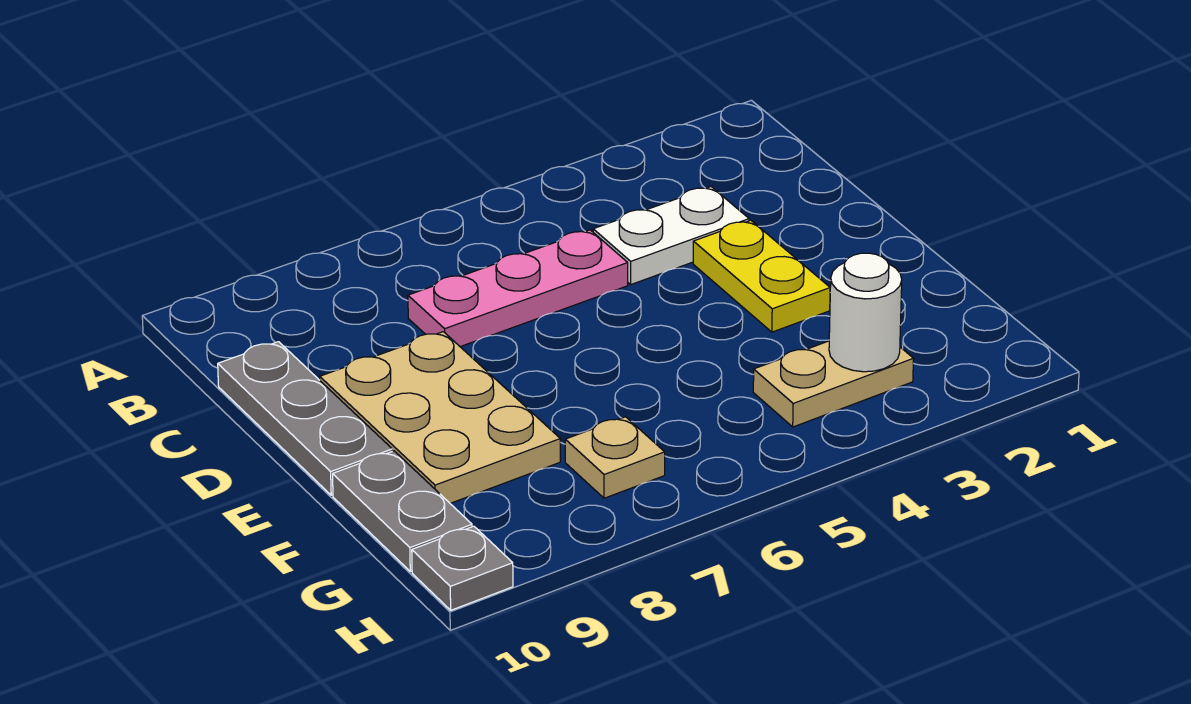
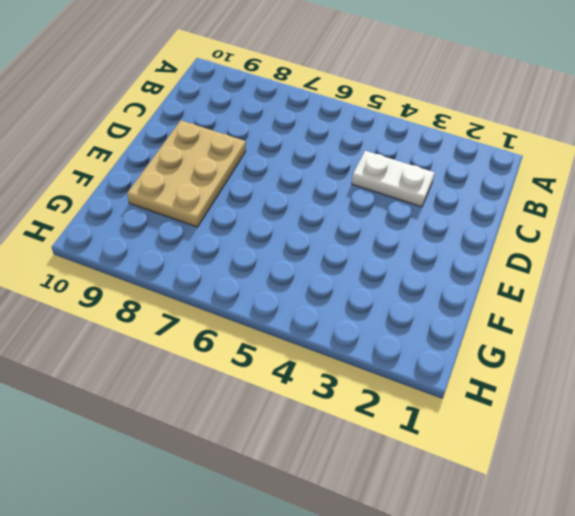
none -> pink plate C5:C7 level 1
none -> grey plate C10:E10 level 1

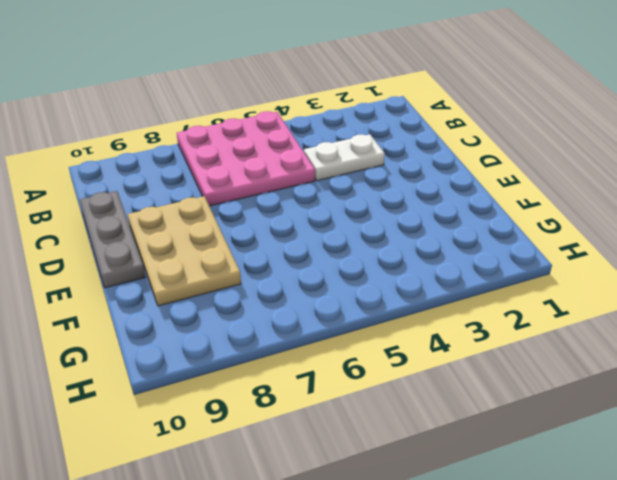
pink plate A5:C7 level 1 -> pink plate C5:C7 level 1
none -> yellow plate D3:E3 level 1
none -> grey plate F10:G10 level 1

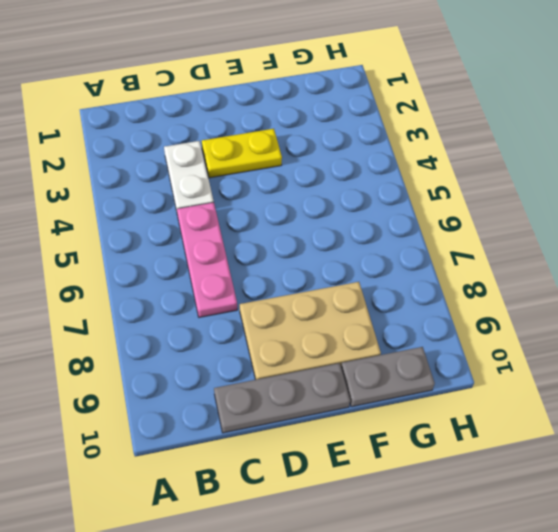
none -> tan plate G3:G4 level 1
none -> tan plate G7 level 1

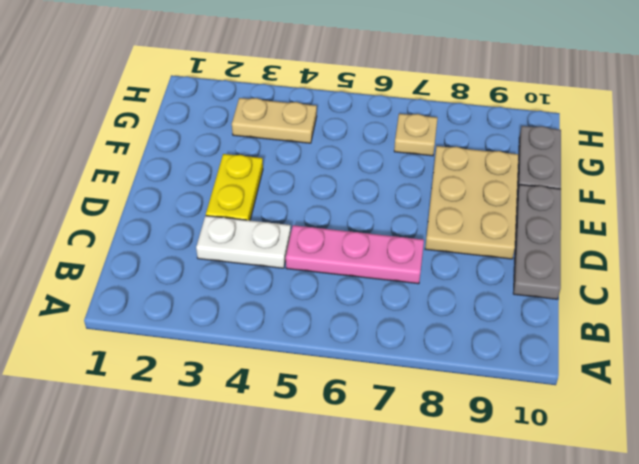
none -> grey plate H10 level 1
none -> white round brick G3 level 2

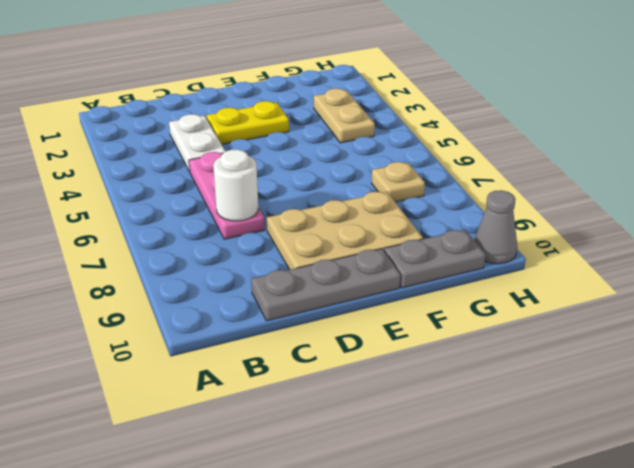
white round brick C7 level 2 -> white round brick G3 level 2
grey cone H10 level 1 -> grey plate H10 level 1

